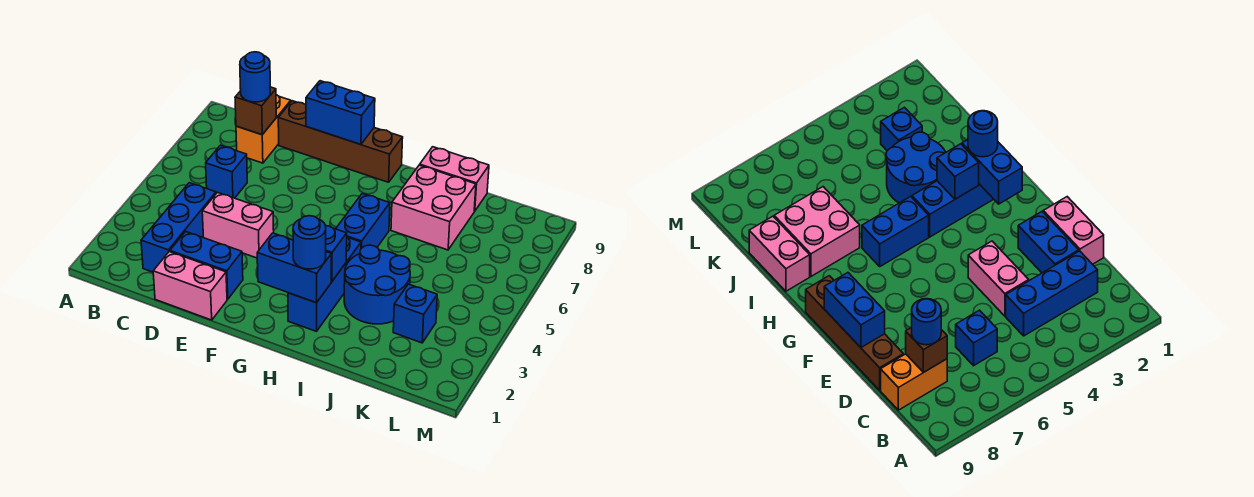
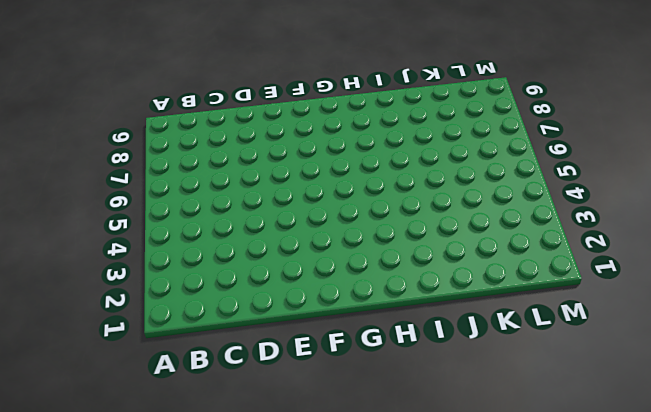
none -> blue brick C2:C4 level 1
none -> blue brick C6 level 1
none -> orange brick C8:C9 level 1

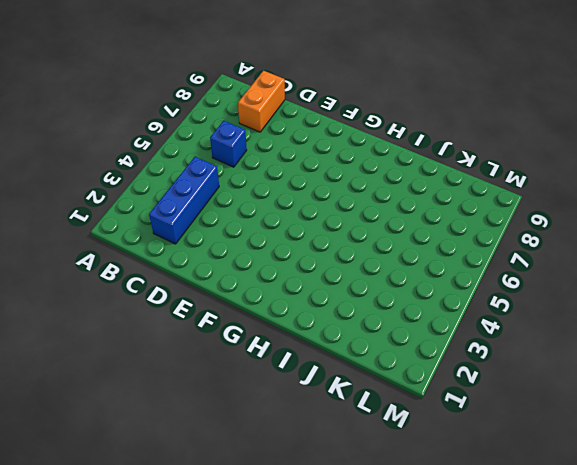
none -> pink brick D1:E1 level 1
none -> blue brick D2:E2 level 1
none -> pink brick D4:E4 level 1

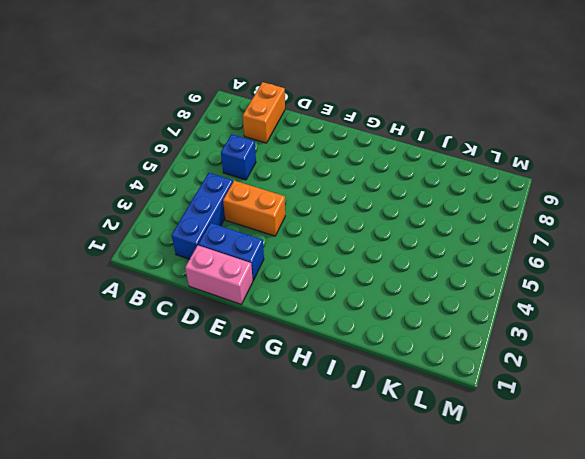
orange brick D4:E4 level 1 -> pink brick D4:E4 level 1
none -> brown brick D9:G9 level 1
none -> blue brick H2:H4 level 1
none -> blue brick H5:H6 level 1

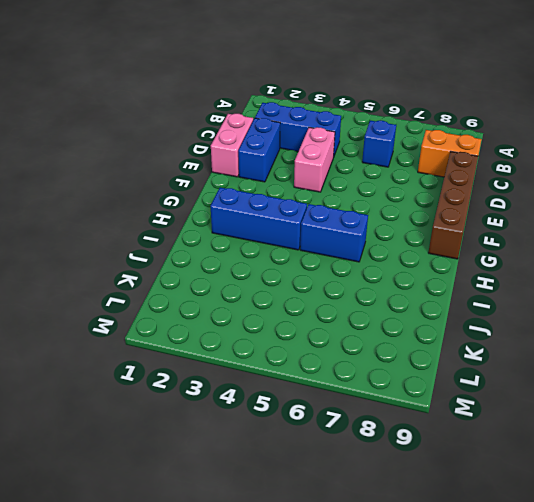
none -> blue round brick I3:J4 level 1
none -> pink brick I7:J8 level 1
none -> pink brick I9:J9 level 1

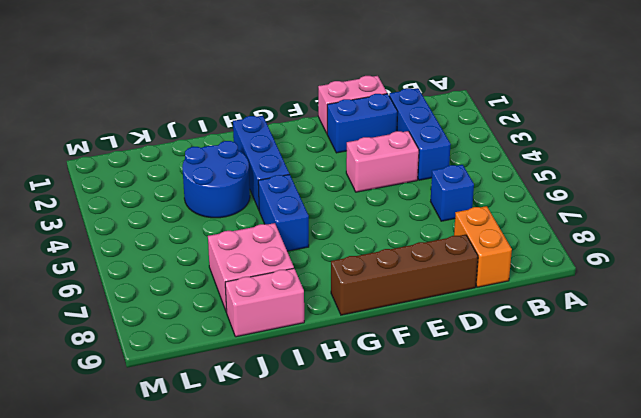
none -> blue brick K3 level 1
none -> brown brick C8 level 2
none -> blue brick E9:F9 level 2

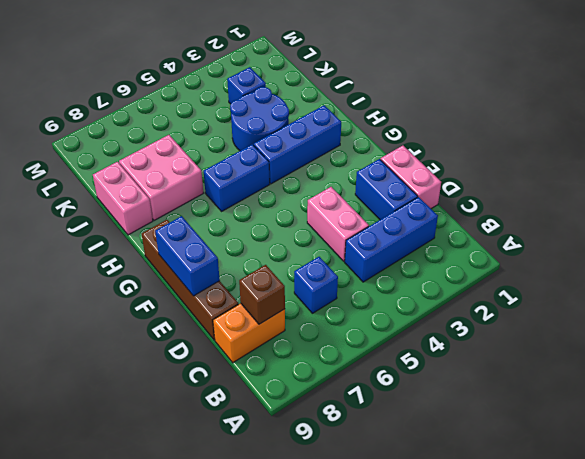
none -> blue brick G2:H2 level 2
none -> blue brick H3 level 2
none -> blue round brick C8 level 3

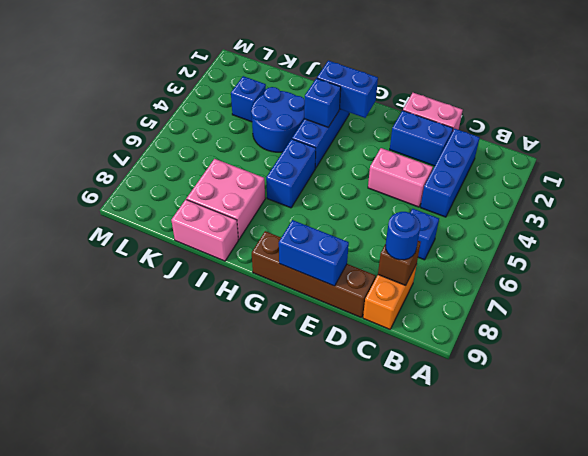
none -> blue round brick H2 level 3

